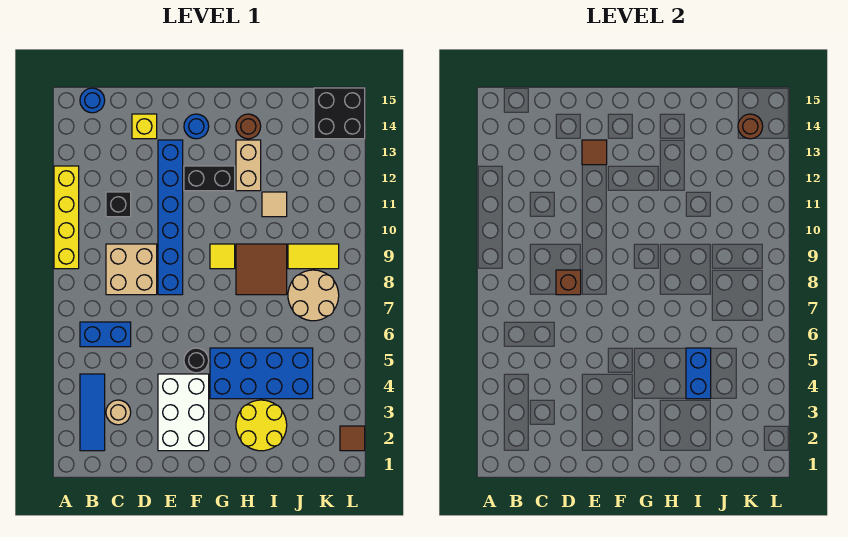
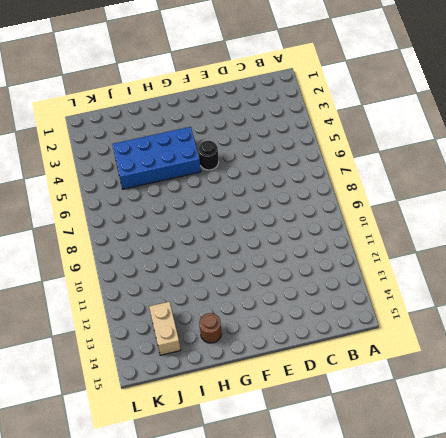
tan brick J13:J14 level 1 -> tan brick H12:H13 level 1
none -> yellow brick A9:A12 level 1
none -> blue tile B2:B4 level 1
none -> blue brick B6:C6 level 1

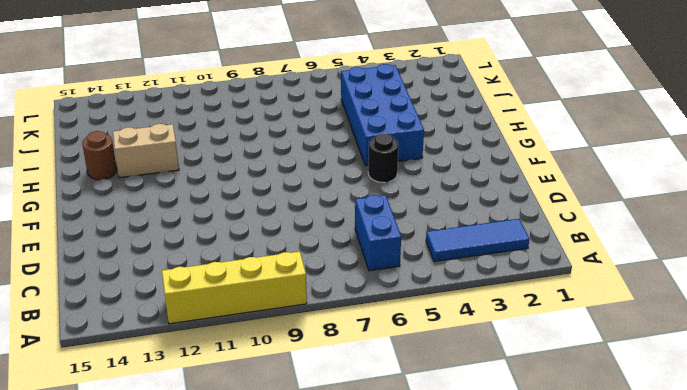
none -> blue round brick B15 level 1
none -> tan round brick C3 level 1
none -> tan brick C8:D9 level 1

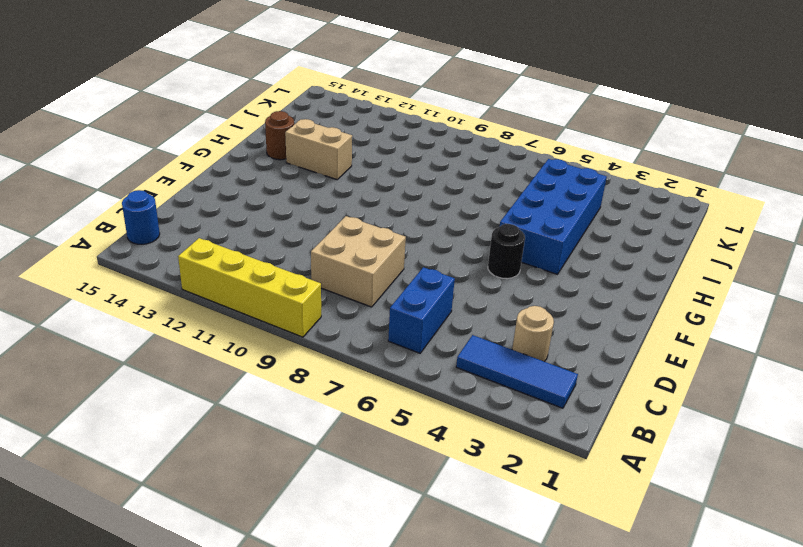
none -> black brick C11 level 1
none -> yellow brick D14 level 1
none -> white brick E2:F4 level 1

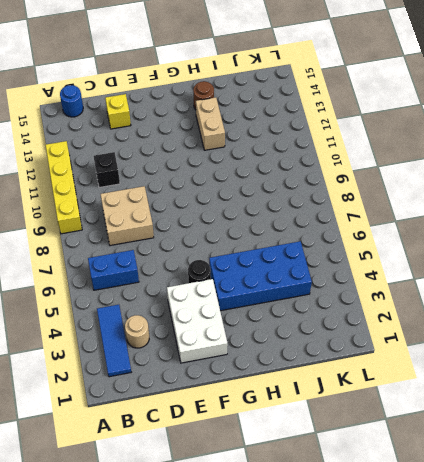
none -> blue brick E8:E13 level 1
none -> black brick F12:G12 level 1
none -> blue round brick F14 level 1

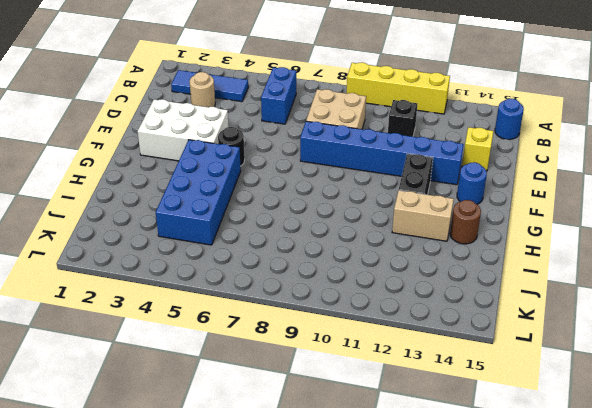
none -> yellow tile G9 level 1
none -> yellow round brick H2:I3 level 1
none -> brown tile H8:I9 level 1

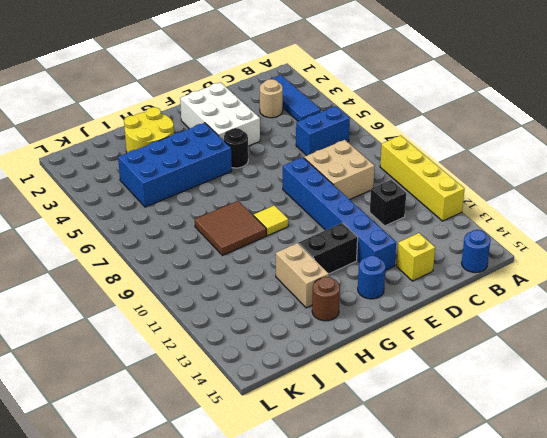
none -> tan tile I11 level 1
none -> tan round brick J7:K8 level 1
none -> yellow tile J9:K9 level 1

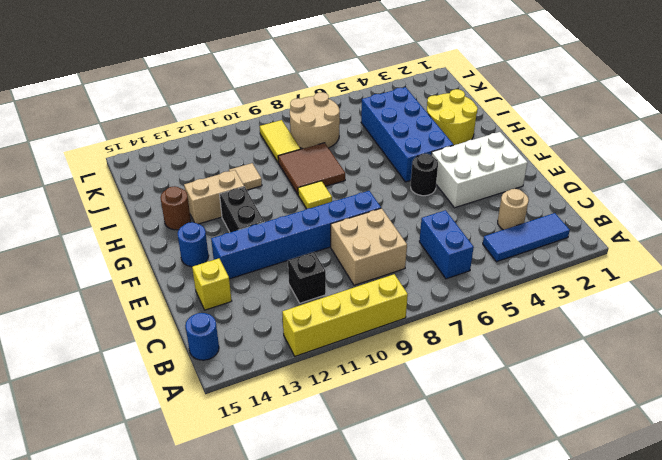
none -> black brick K14:L15 level 1
none -> brown tile L2 level 1
none -> brown brick D8 level 2

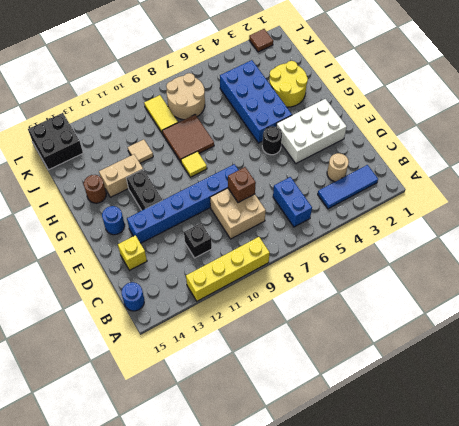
none -> brown tile E13 level 2
none -> blue brick I4:I5 level 2
none -> brown round brick K14 level 2

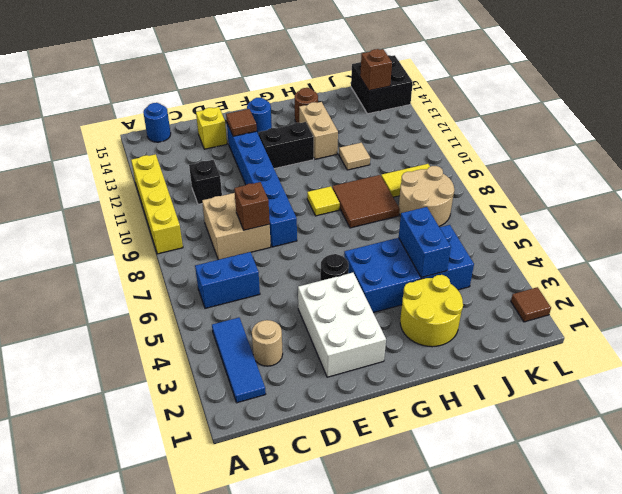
brown brick K14 level 2 -> brown round brick K14 level 2

